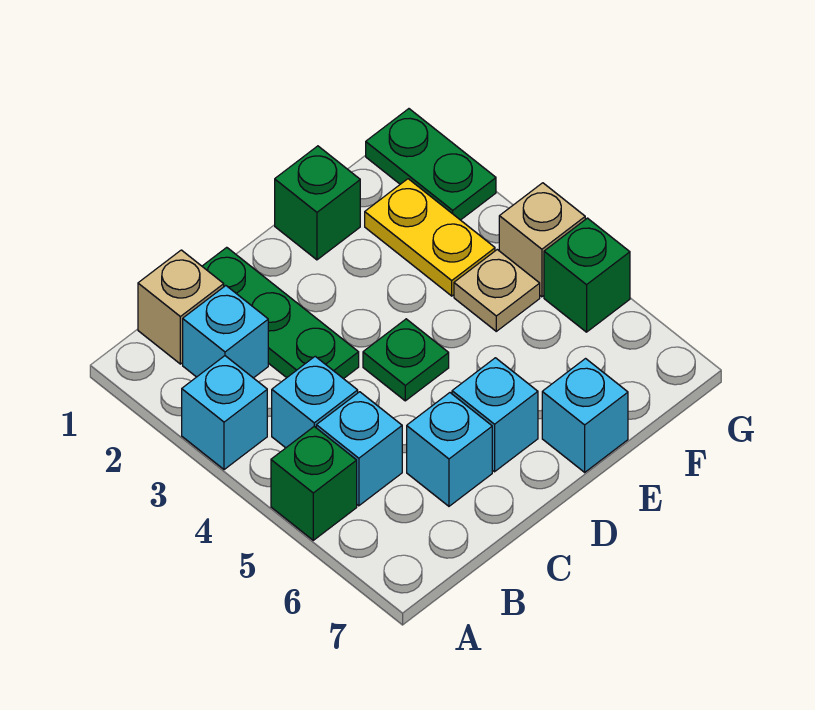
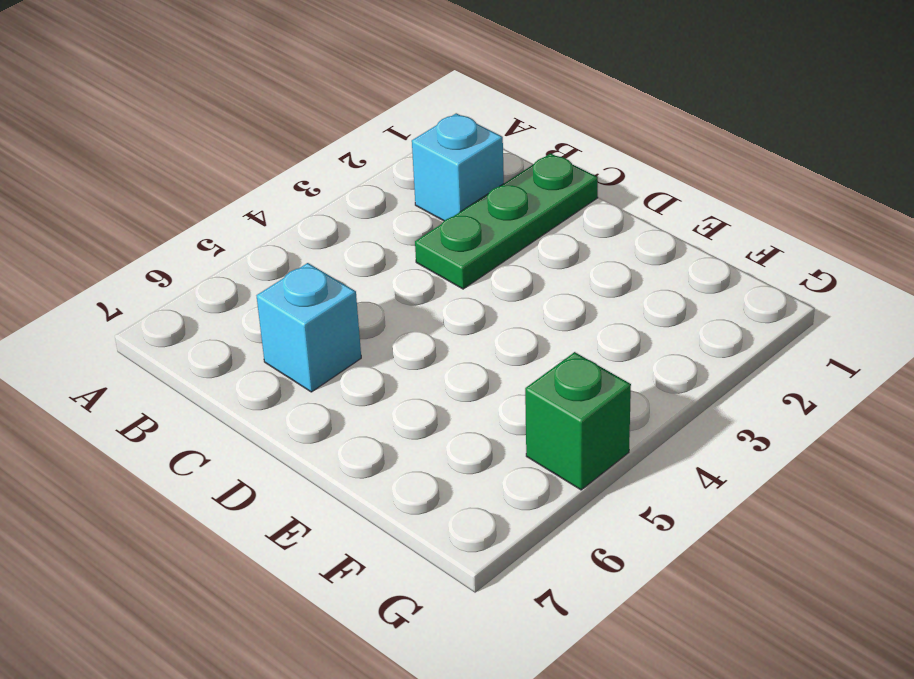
none -> cyan brick A3 level 1
none -> green brick A5 level 1
none -> tan brick B1 level 1

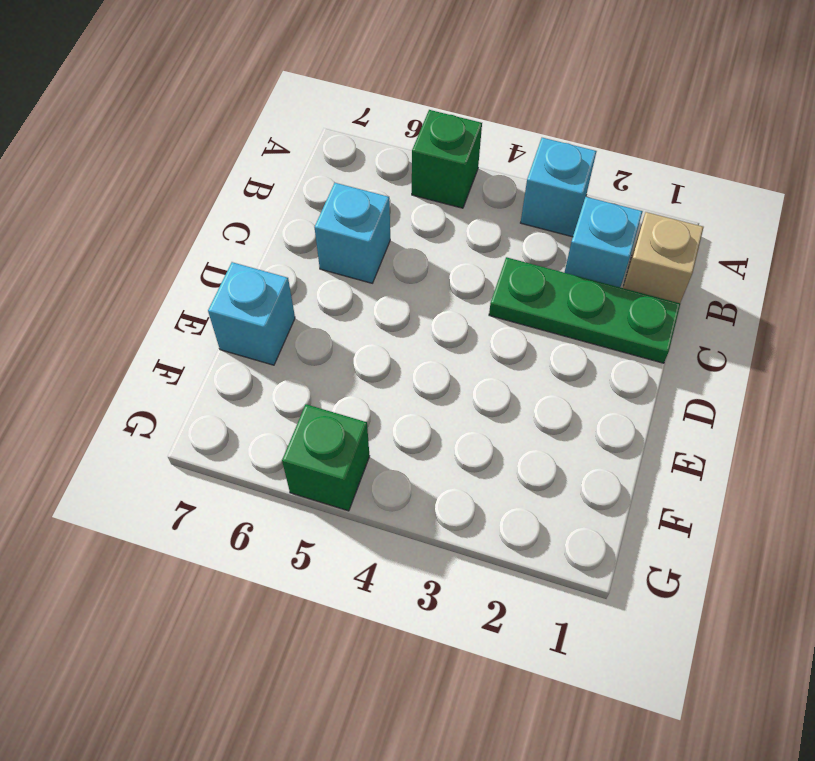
none -> cyan brick B4 level 1
none -> cyan brick B5 level 1
none -> green plate D4 level 1

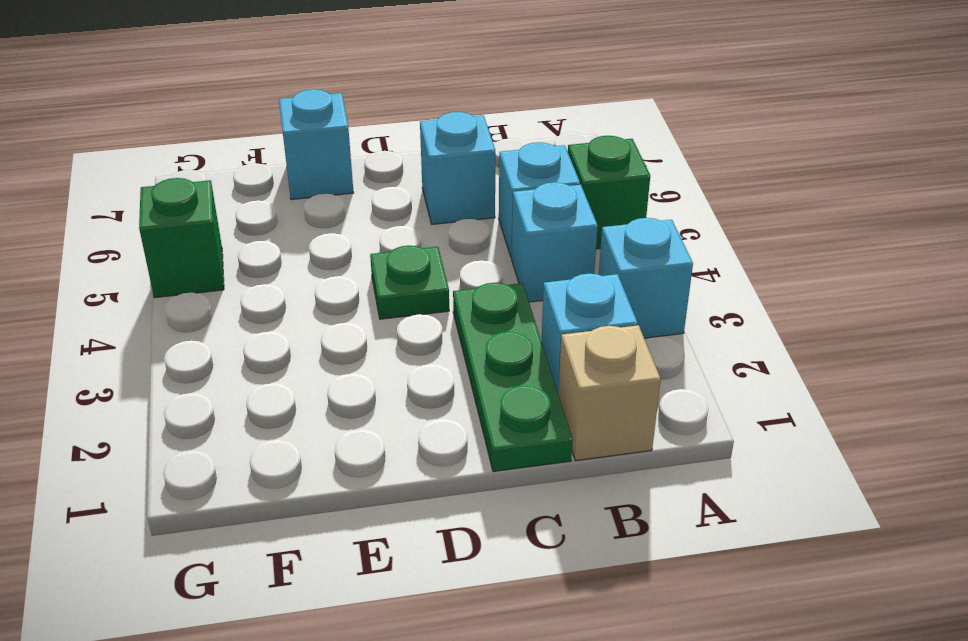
none -> cyan brick D6 level 1
none -> green brick E1 level 1
none -> yellow plate F2:F3 level 1

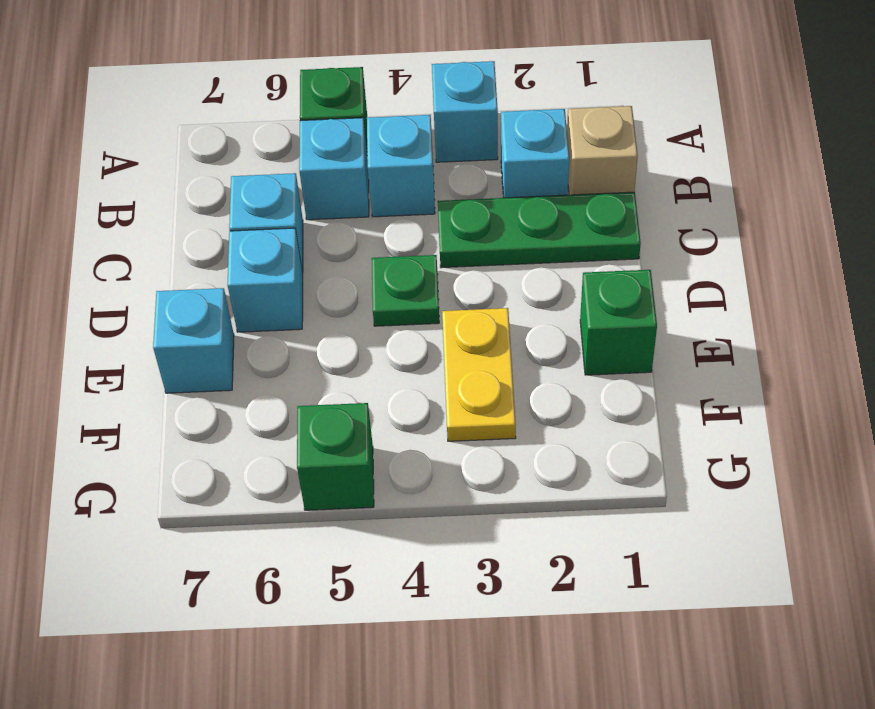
yellow plate E3:F3 level 1 -> yellow plate F2:F3 level 1
none -> tan plate F4 level 1
none -> green plate G1:G2 level 1
none -> tan brick G4 level 1

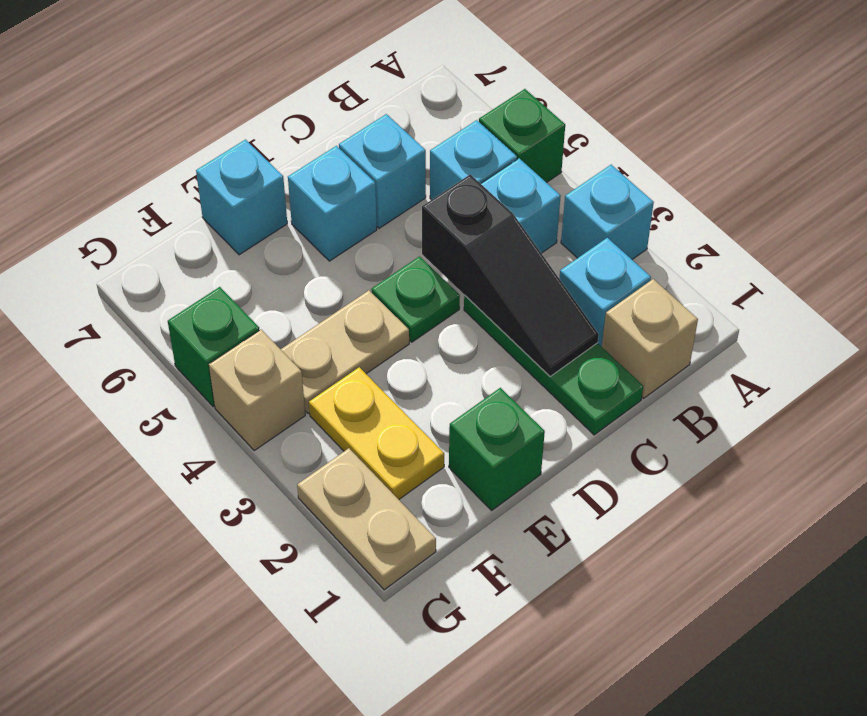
black slope C2:C4 level 2 top 4 -> none
tan plate E4:F4 level 1 -> tan plate F4 level 1
tan plate G1:G2 level 1 -> green plate G1:G2 level 1

